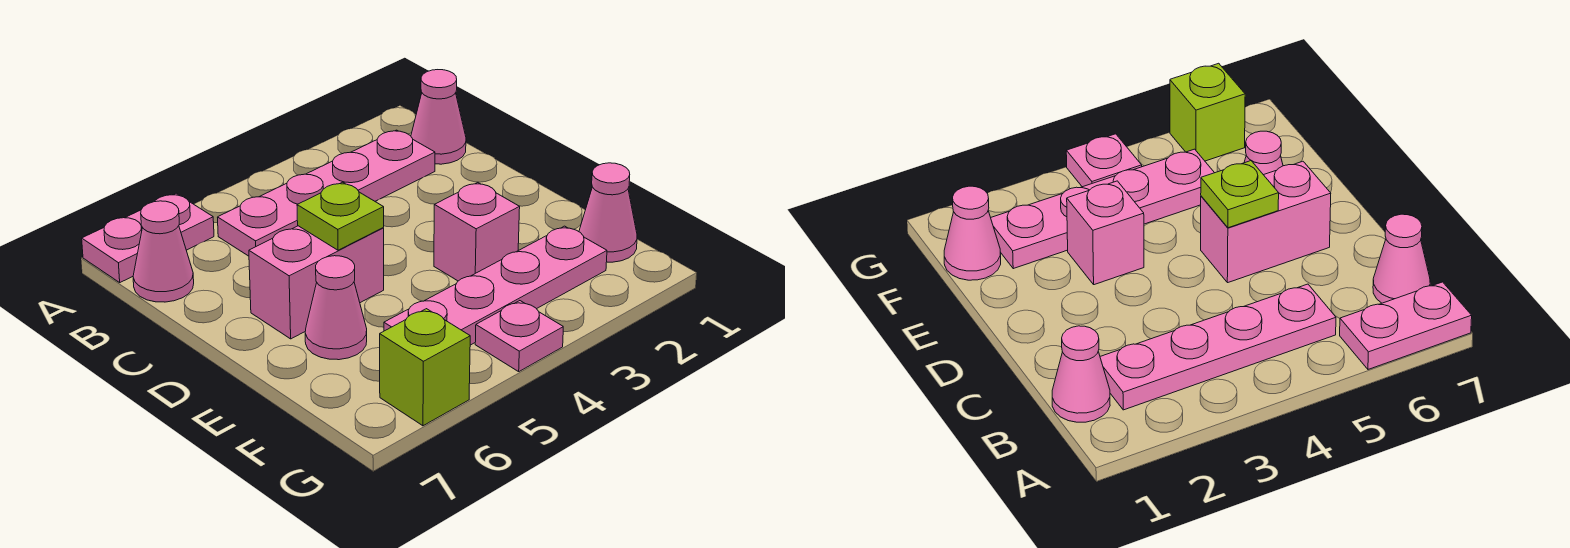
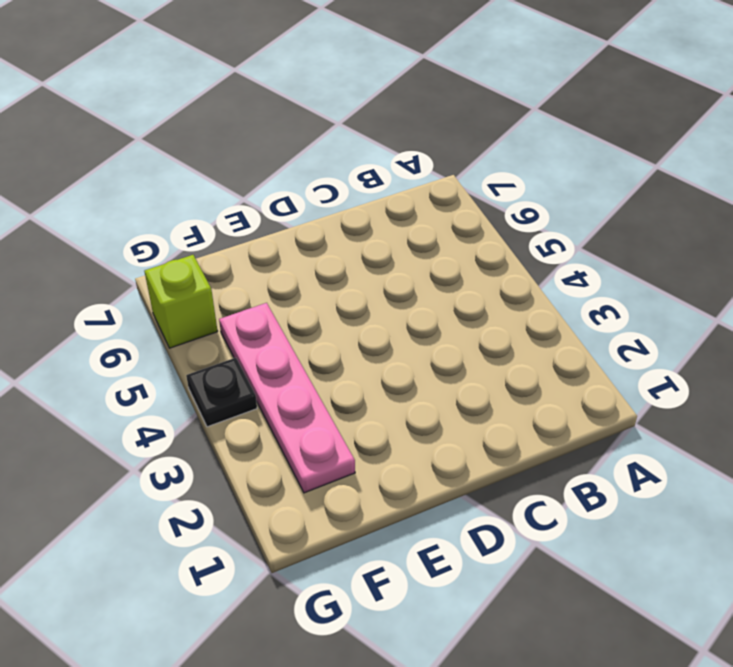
black plate G4 level 1 -> pink plate G4 level 1
none -> pink plate A6:A7 level 1
none -> pink cone B1 level 1
none -> pink plate B2:B5 level 1

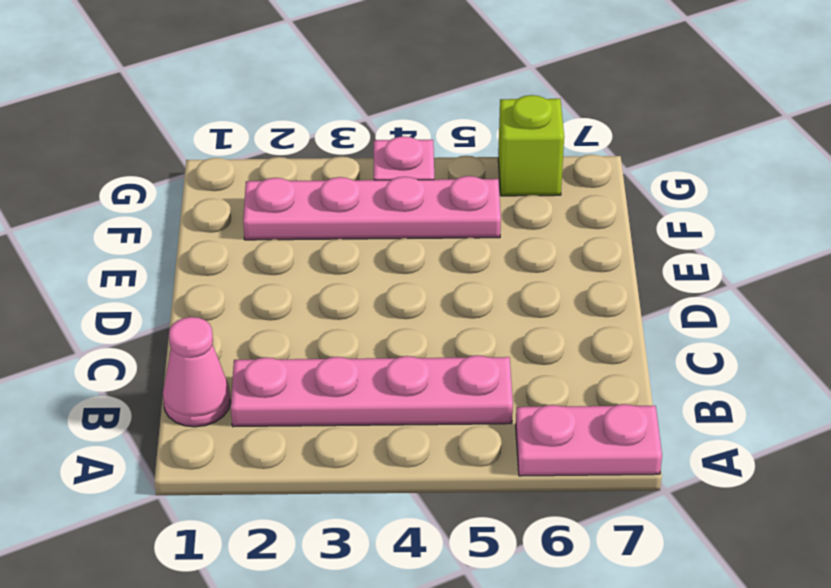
none -> pink cone B7 level 1
none -> pink brick D5:D6 level 1
none -> pink brick E3 level 1

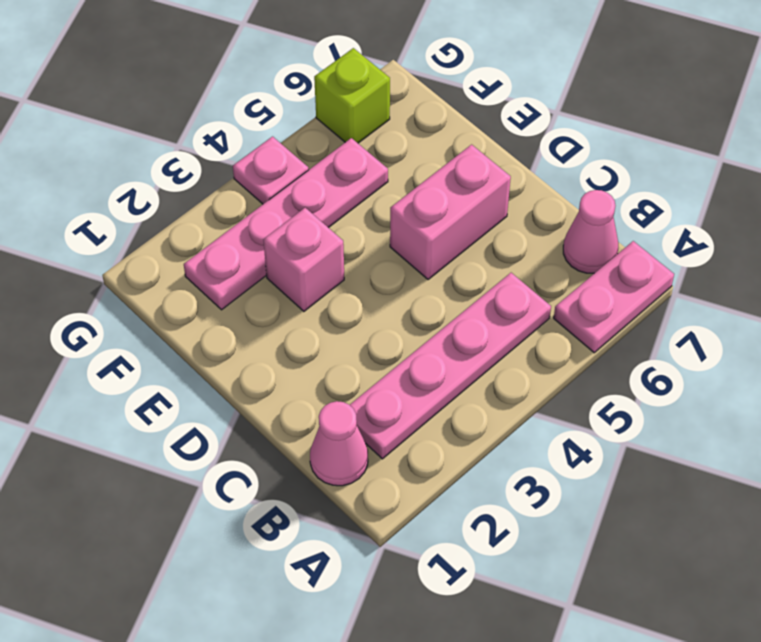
none -> pink cone E6 level 1
none -> pink cone F1 level 1
none -> lime plate D5 level 2

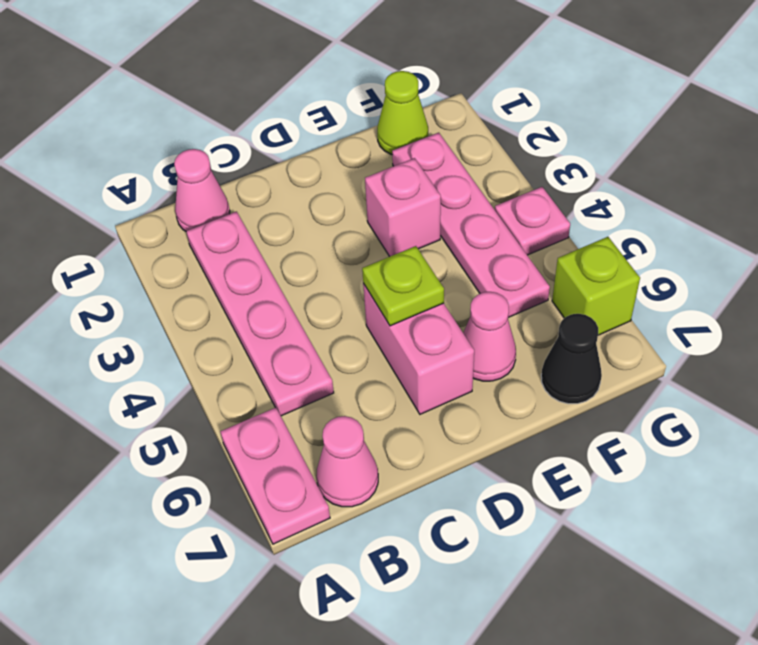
lime cone F1 level 1 -> pink cone F1 level 1
black cone F7 level 1 -> none

